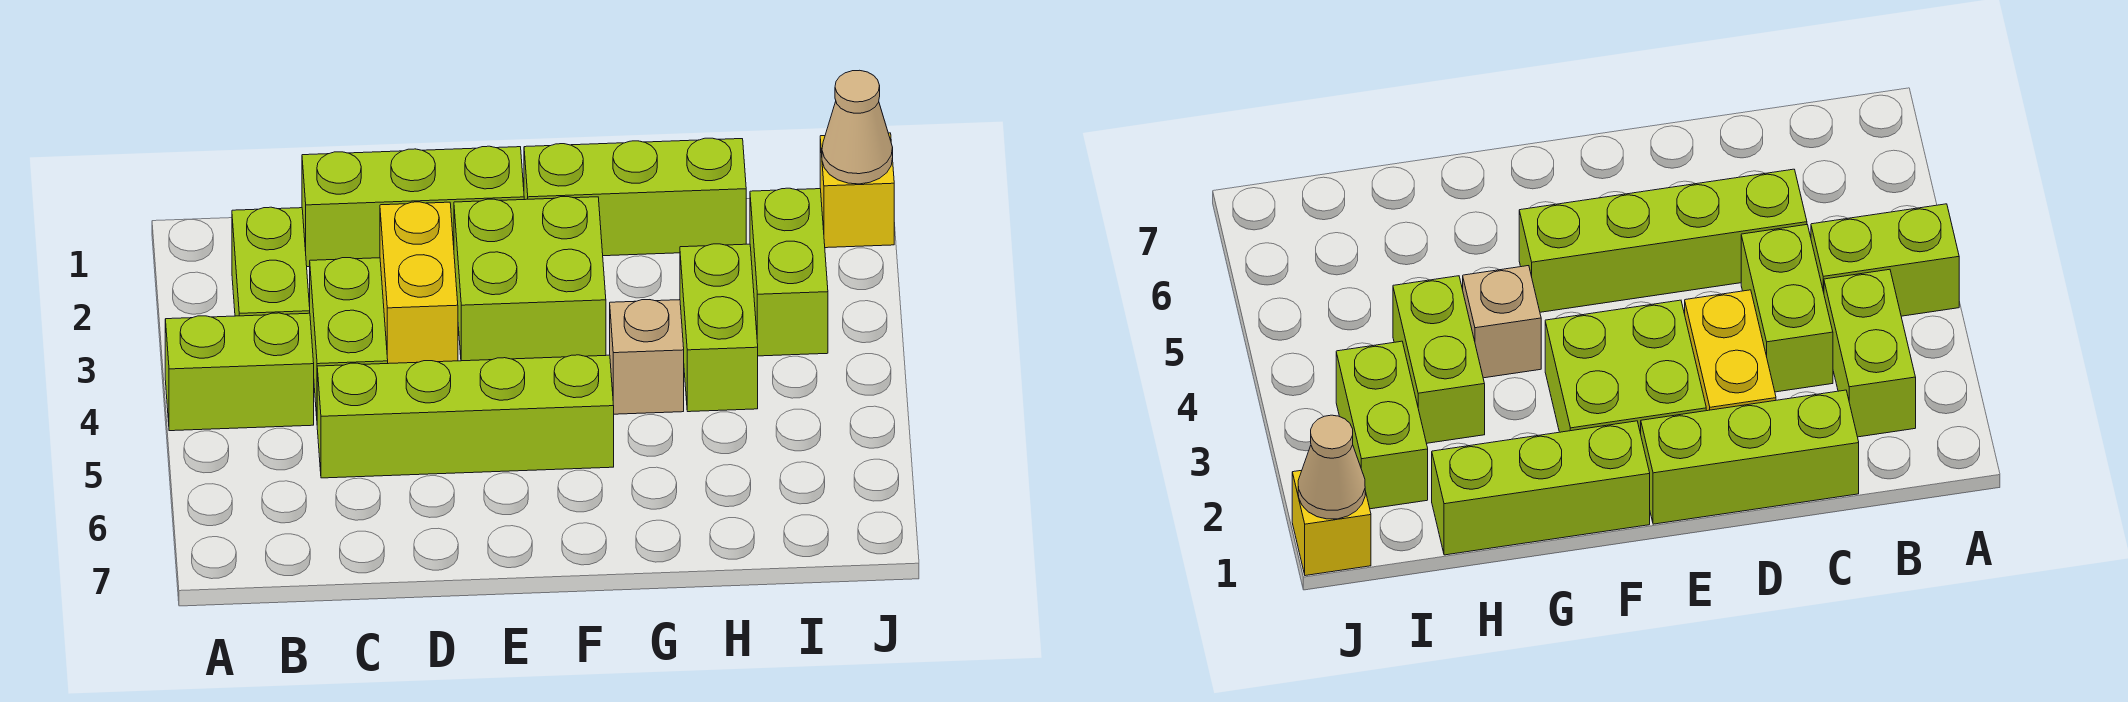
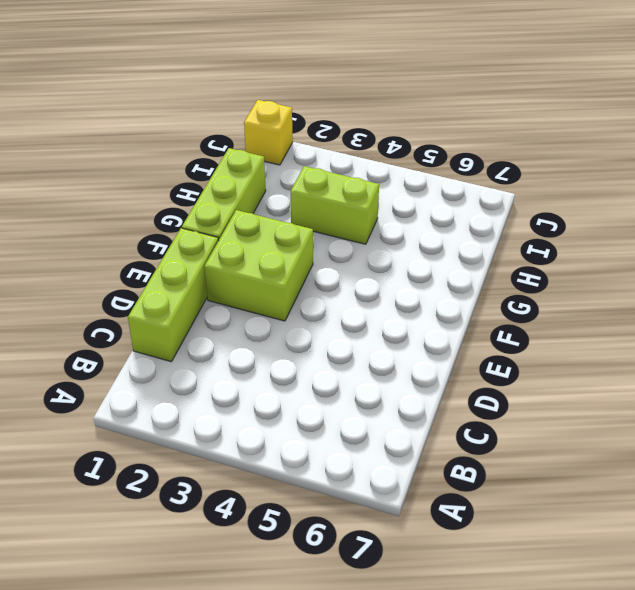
none -> lime brick A4:B4 level 1
none -> lime brick B2:B3 level 1
none -> lime brick C3:C4 level 1

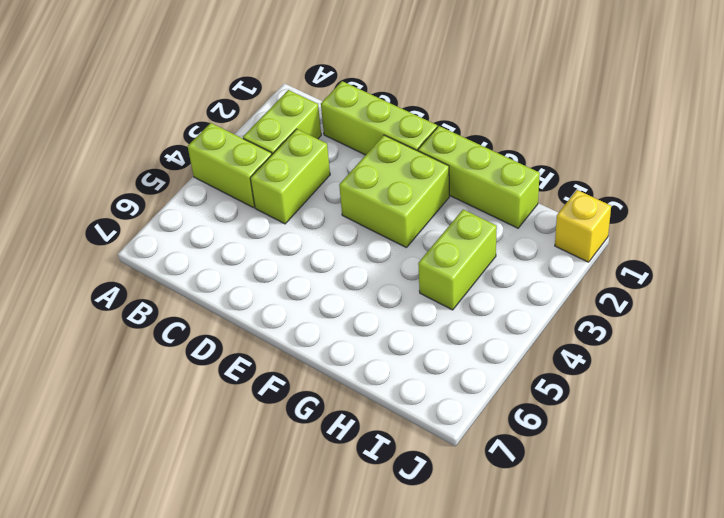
none -> lime brick C5:F5 level 1
none -> yellow brick D2:D3 level 1
none -> tan brick G4 level 1

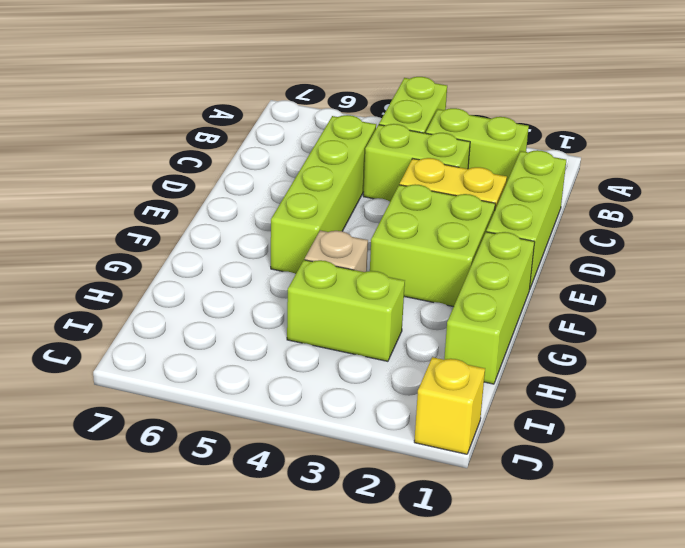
none -> lime brick I2:I3 level 1
none -> tan cone J1 level 2

